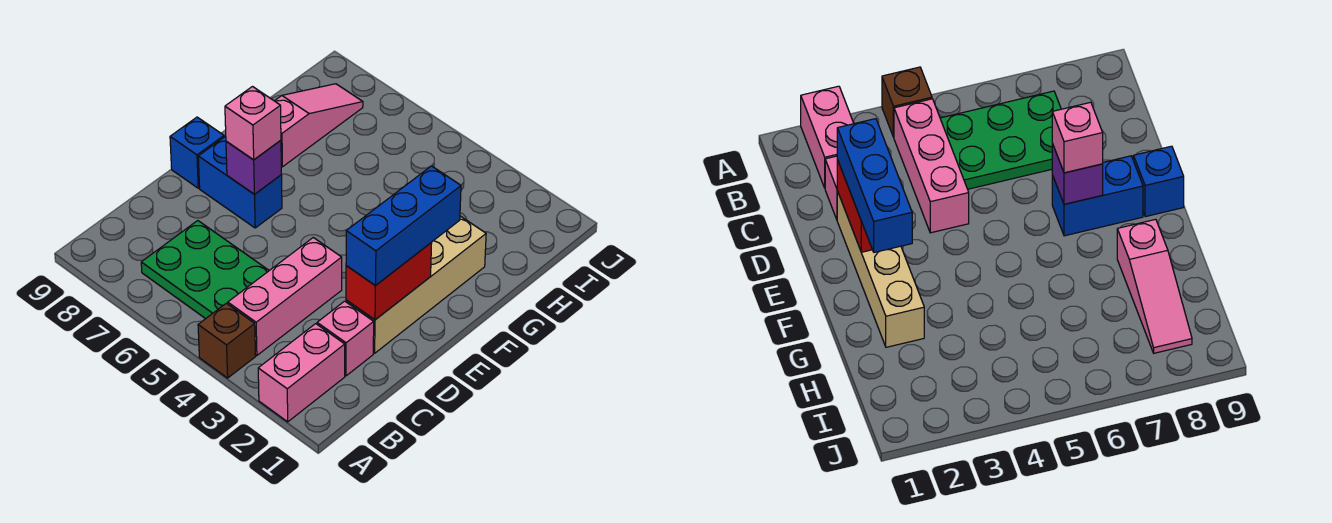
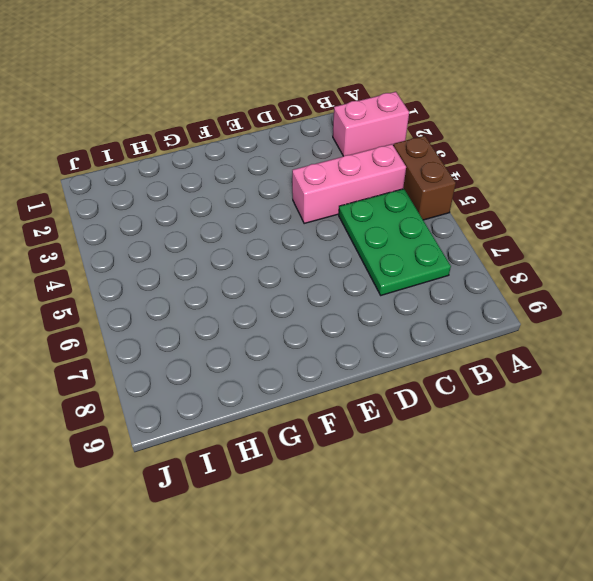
brown brick A4:A5 level 1 -> brown brick A4 level 1
none -> pink brick C2 level 1
none -> tan brick D2:G2 level 1
none -> blue brick E7:E8 level 1

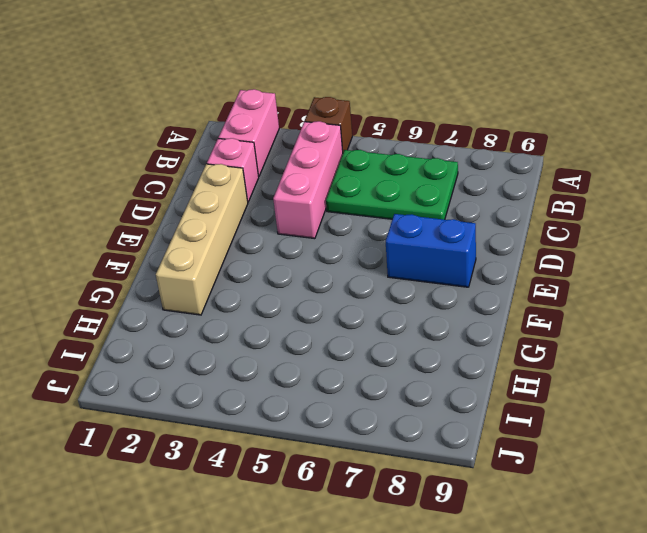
none -> blue brick E9 level 1
none -> pink slope G8:I8 level 1 top G
none -> red brick D2:E2 level 2

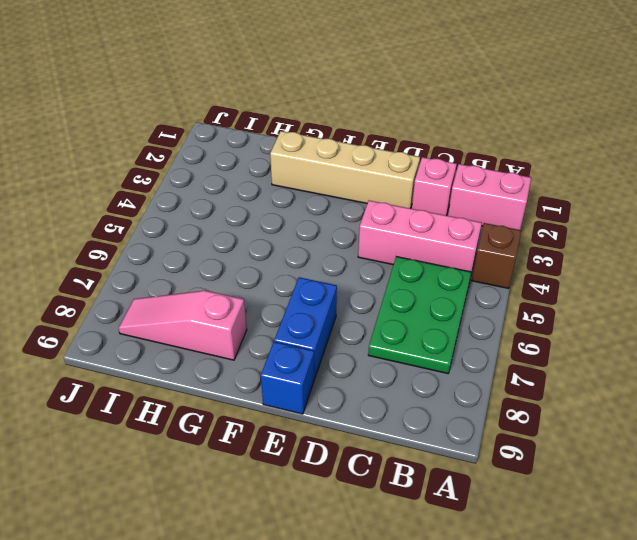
none -> red brick D2:E2 level 2
none -> purple brick E7 level 2
none -> blue brick D2:F2 level 3

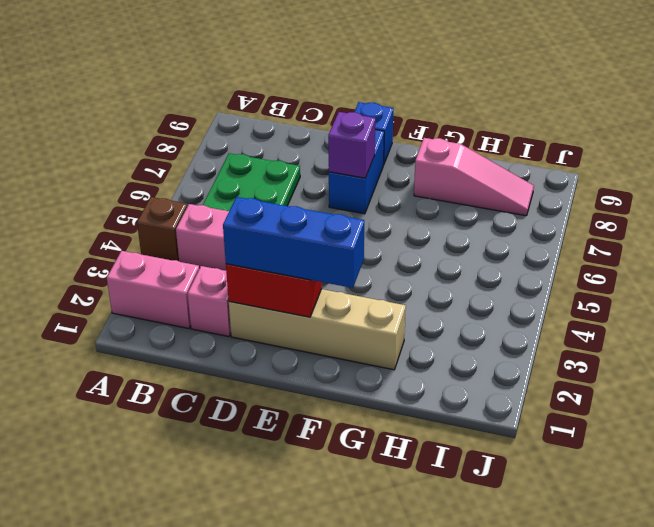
none -> pink brick E7 level 3

